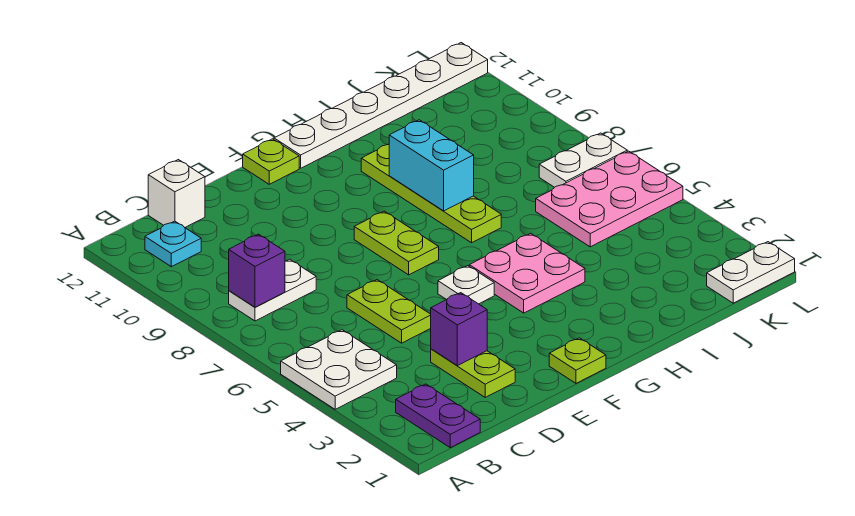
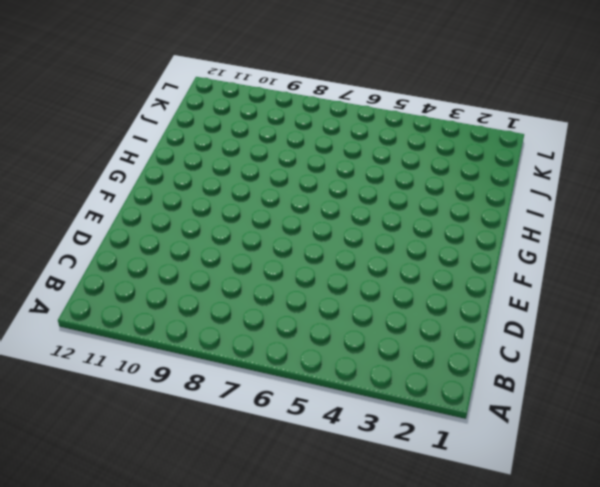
none -> white plate A4:B5 level 1
none -> purple plate B1:B2 level 1
none -> white plate B8:C8 level 1

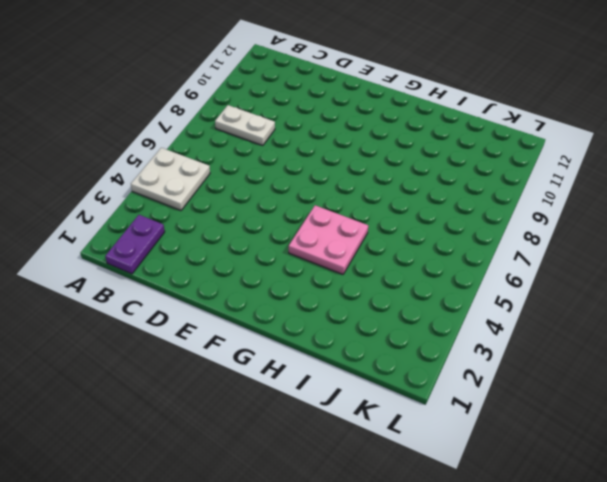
none -> cyan plate B11 level 1
none -> white brick C12 level 1
none -> lime plate D2:D3 level 1

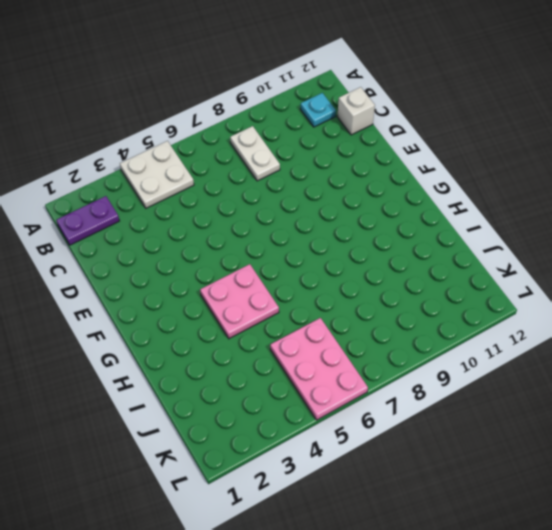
none -> lime plate D2:D3 level 1
none -> lime plate D5:D6 level 1
none -> lime plate F1 level 1

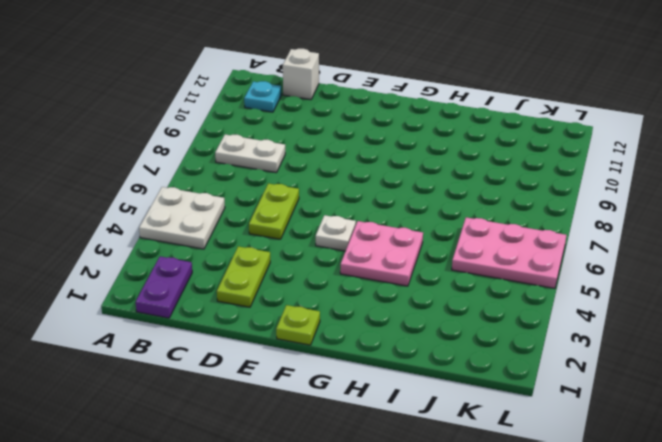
none -> lime plate F7:F8 level 1
none -> lime plate F12 level 1
none -> white plate G12:L12 level 1

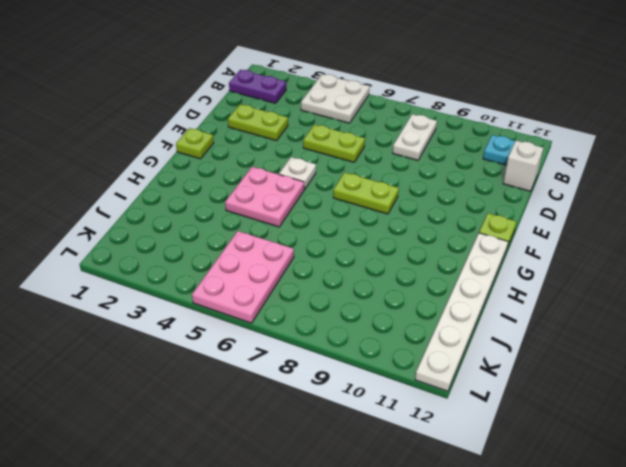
none -> lime plate H7:H10 level 1
none -> white plate K1:L1 level 1
none -> white plate K7:L7 level 1

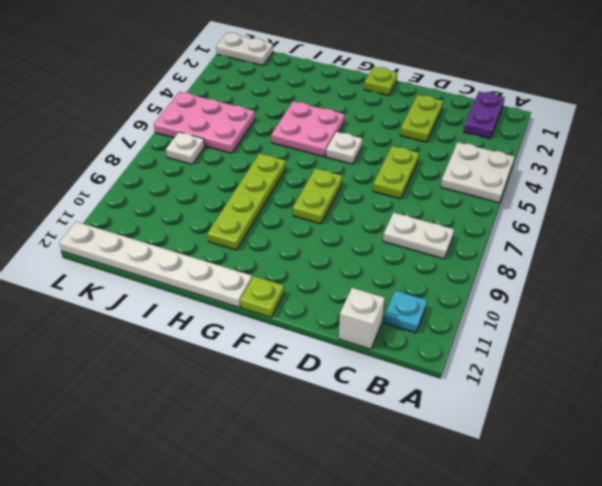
white plate K7 level 1 -> white plate K7:L7 level 1
none -> purple brick B8 level 2
none -> purple brick D3 level 2
none -> cyan brick H8:H9 level 2

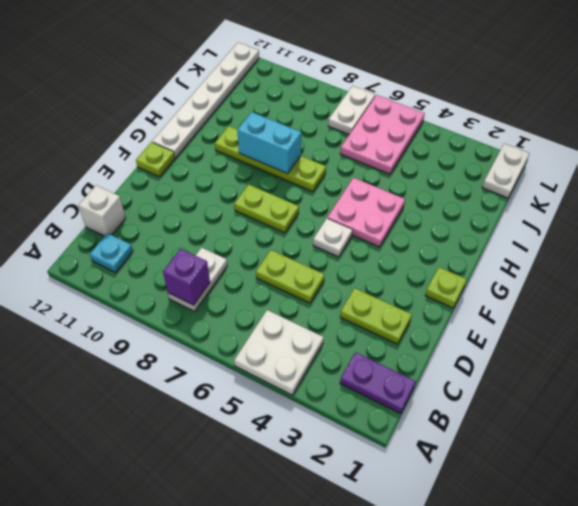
none -> purple brick D3 level 2

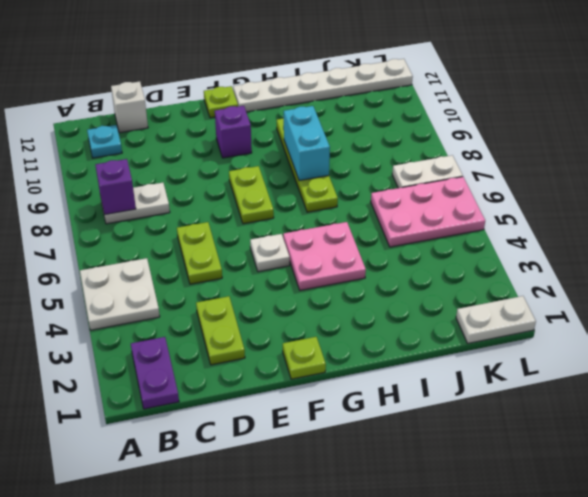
purple brick F10 level 1 -> purple brick D3 level 2

